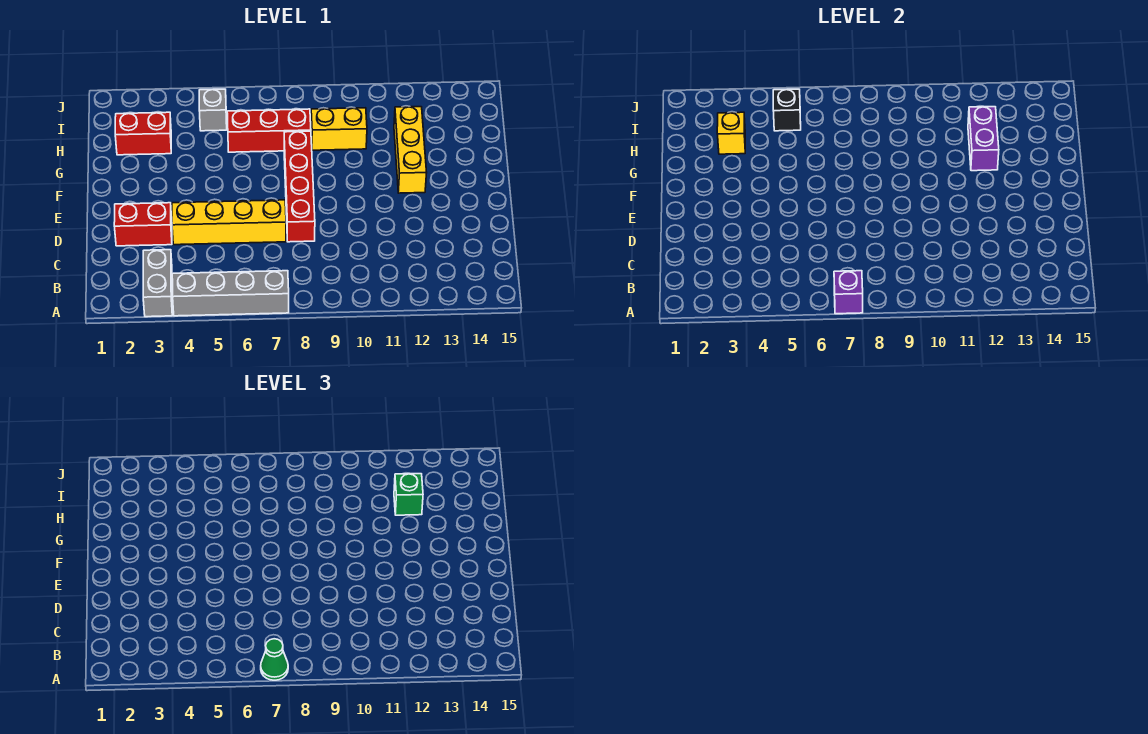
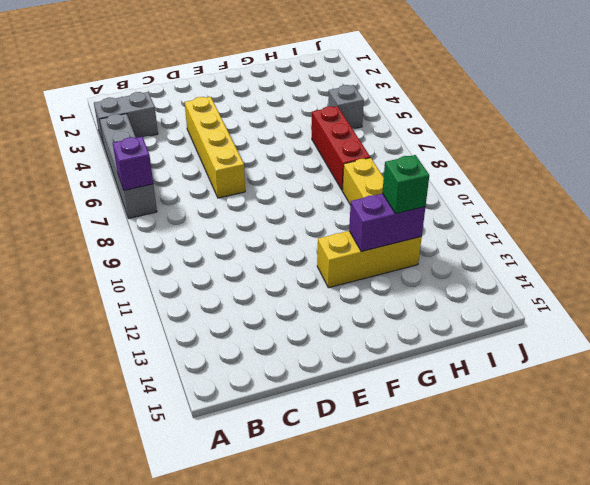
none -> red brick D2:D3 level 1
none -> red brick D8:G8 level 1
none -> red brick H2:H3 level 1

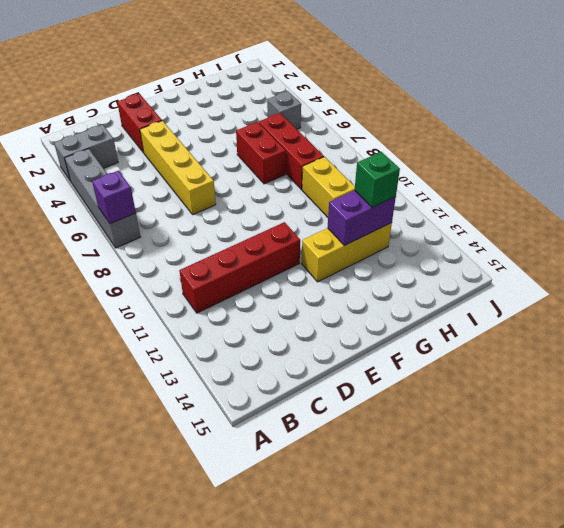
red brick B11:E11 level 1 -> red brick D8:G8 level 1
red brick G6:G7 level 1 -> red brick H2:H3 level 1
none -> yellow brick H3 level 2
none -> black brick I5 level 2
none -> green cone A7 level 3

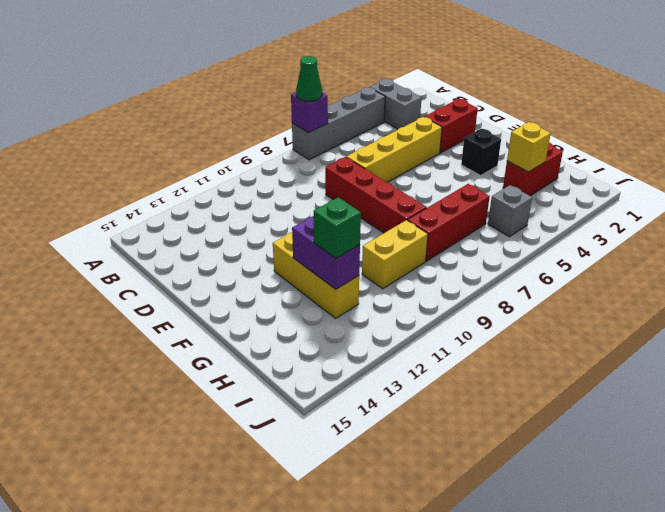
black brick F3 level 1 -> black brick I5 level 2

